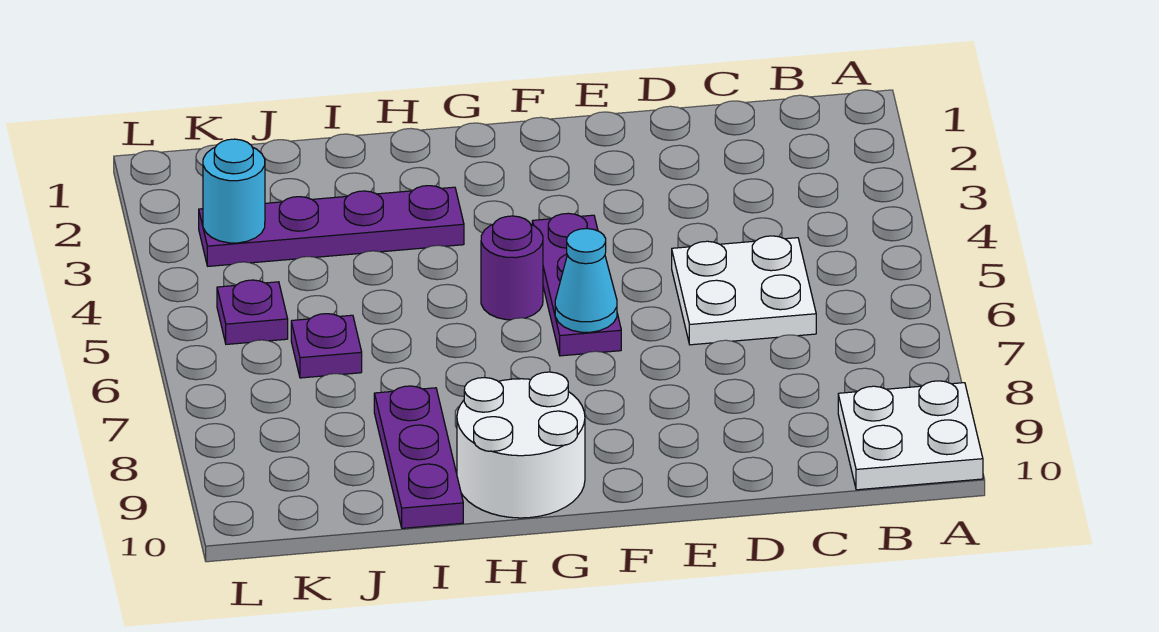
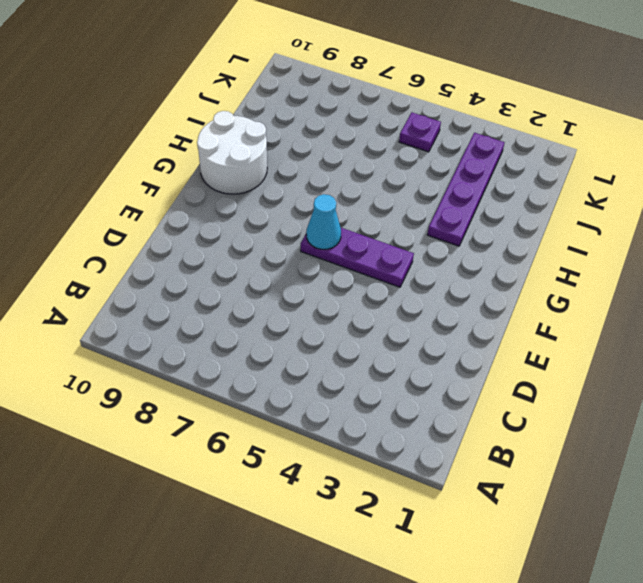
none -> white plate A9:B10 level 1
none -> white plate C5:D6 level 1

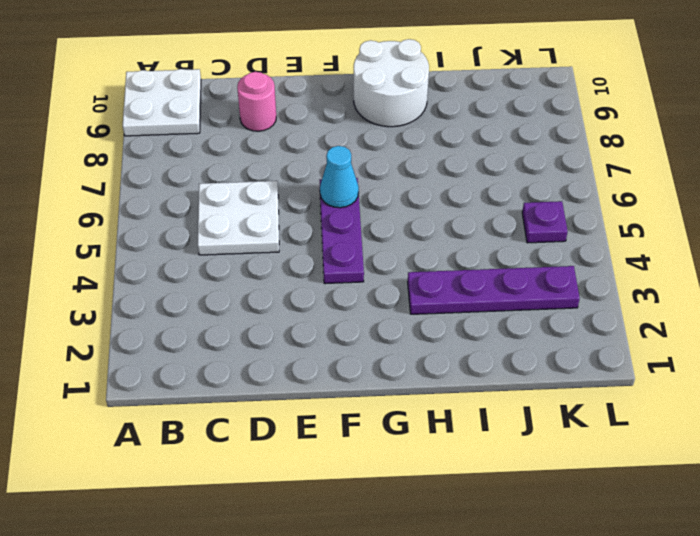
pink round brick D9 level 1 -> none
none -> purple round brick G5 level 1
none -> purple plate I8:I10 level 1

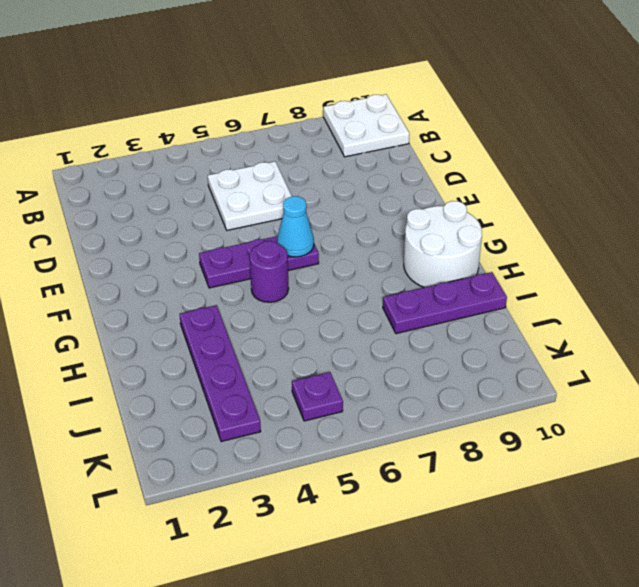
none -> purple plate J6 level 1
none -> cyan round brick K3 level 2

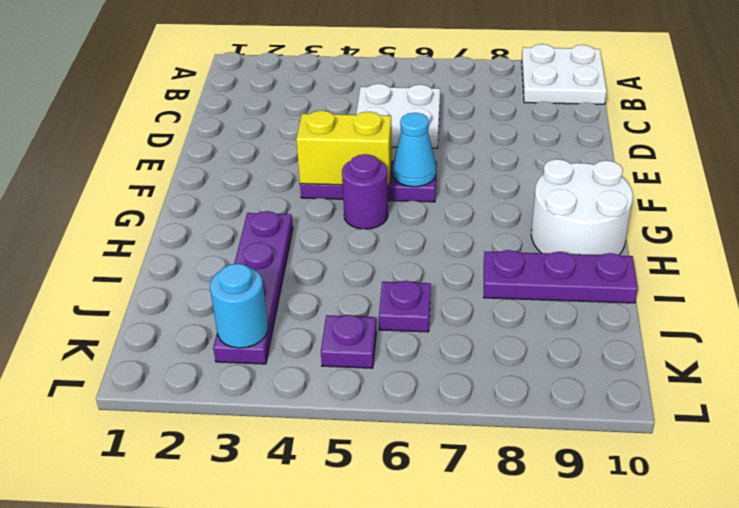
yellow brick F4:F5 level 2 -> none

